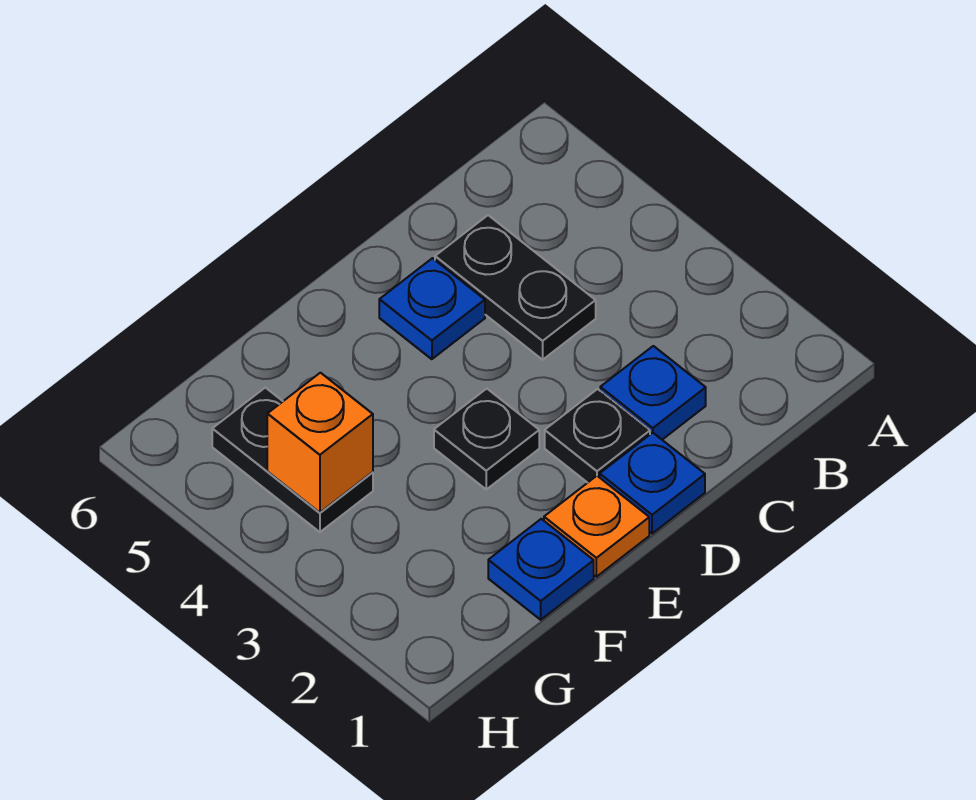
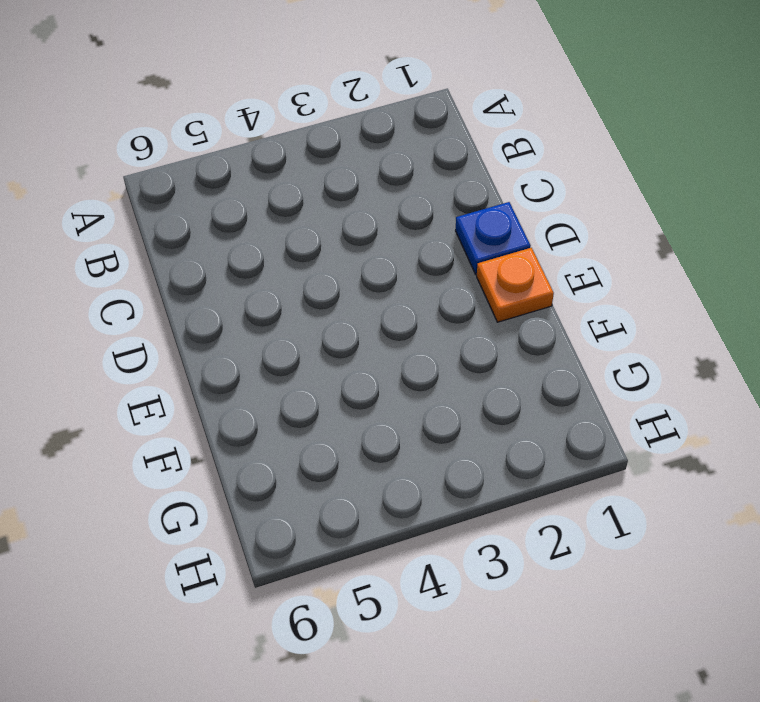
none -> blue plate C2 level 1
none -> black plate C4:C5 level 1

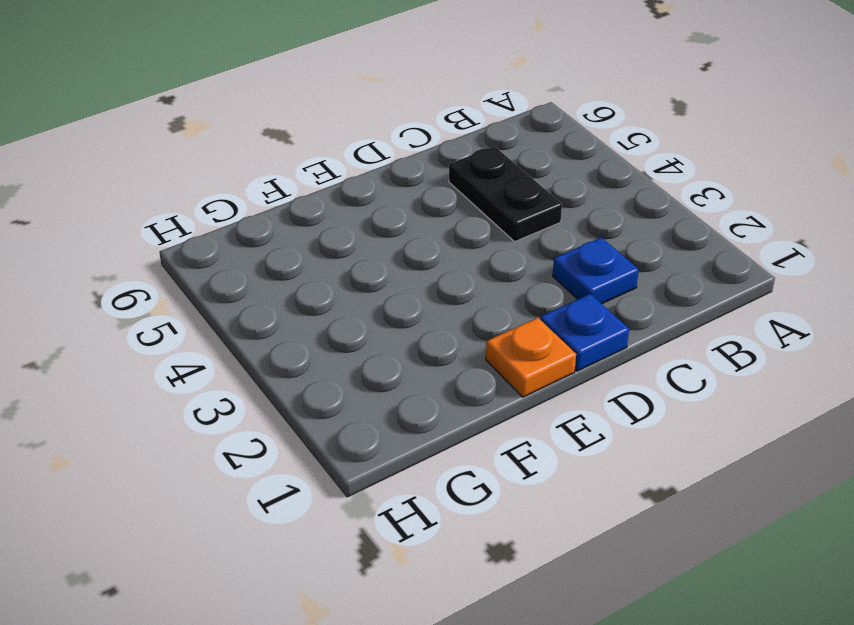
none -> black plate D2 level 1
none -> blue plate D5 level 1

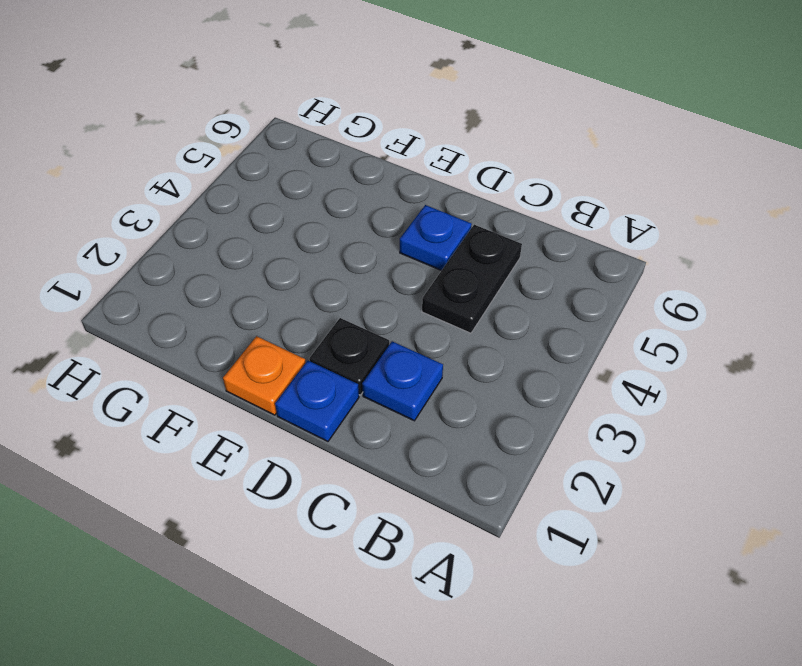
none -> black plate E3 level 1
none -> blue plate F1 level 1

